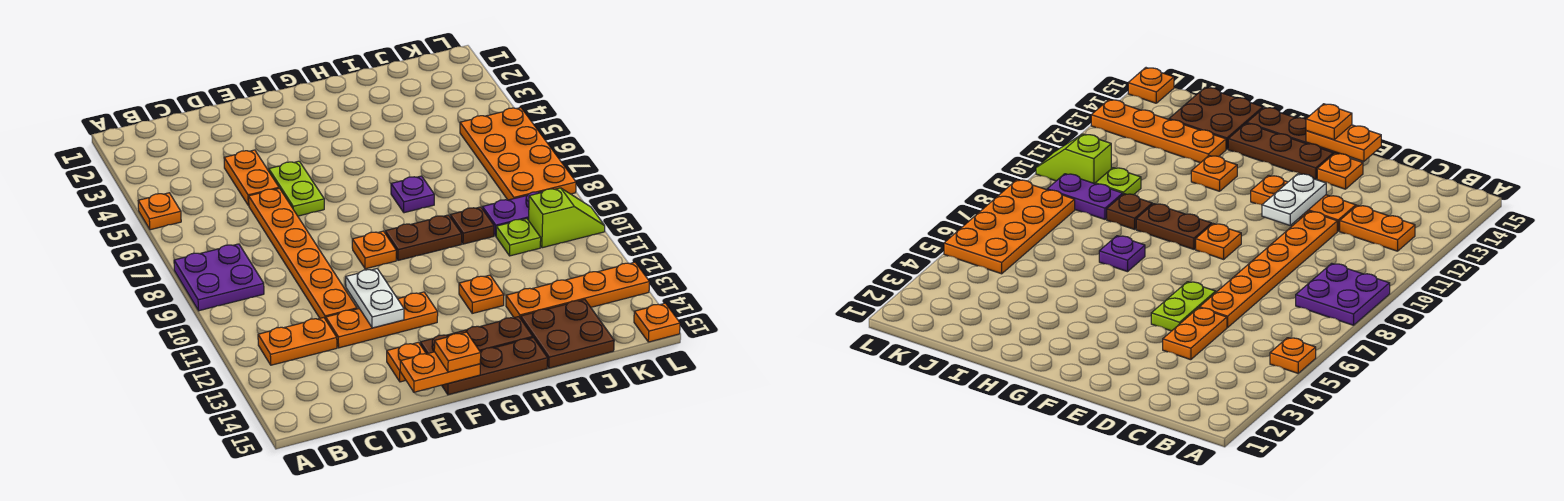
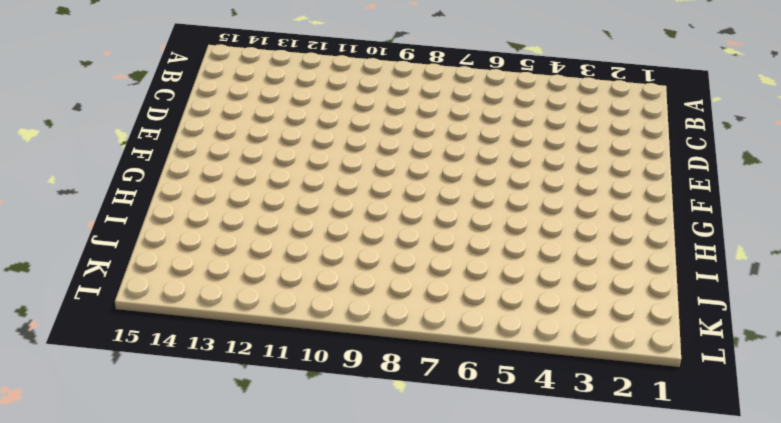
none -> orange plate A5 level 1
none -> purple plate A8:B9 level 1
none -> orange plate B12:C12 level 1

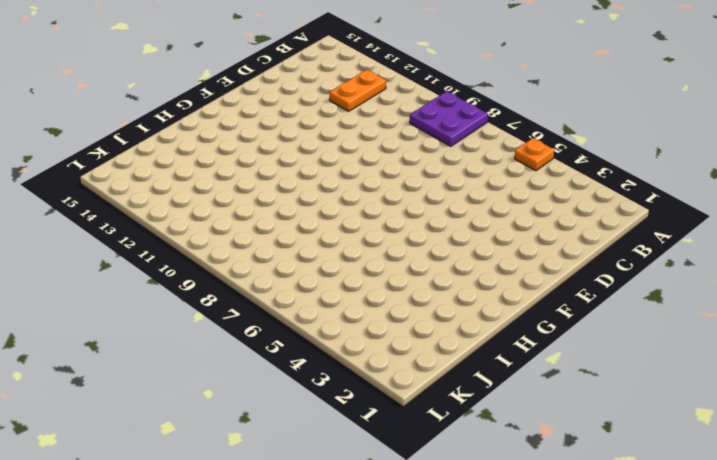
none -> orange plate D4:D5 level 1
none -> orange plate D6:D11 level 1
none -> orange plate D12:F12 level 1

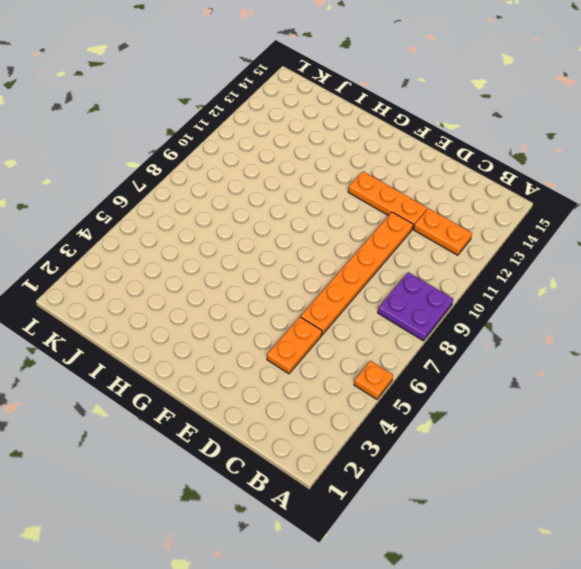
none -> lime plate E5:E6 level 1
none -> orange plate E14 level 1
none -> orange plate F9 level 1

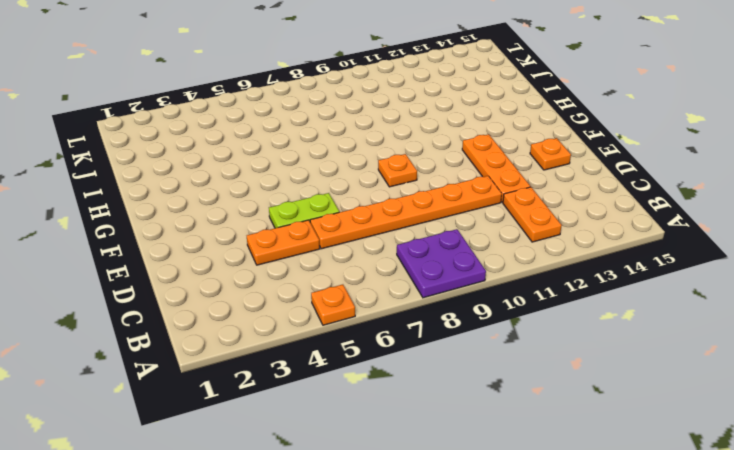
none -> brown plate F14:H14 level 1
none -> brown plate F15:H15 level 1
none -> brown plate G9:H9 level 1

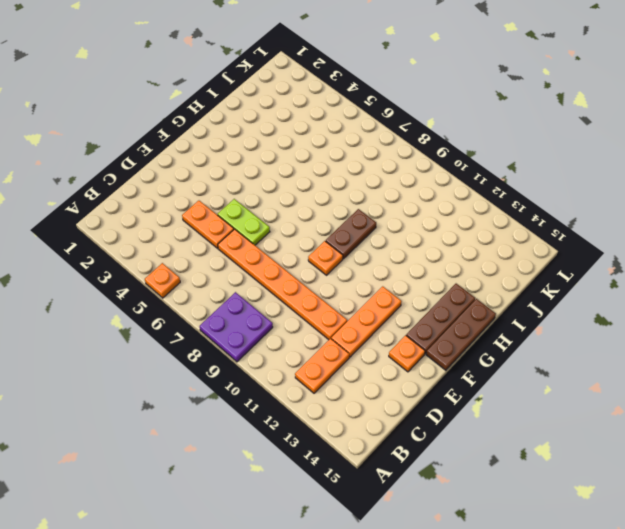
none -> purple plate H7 level 1
none -> orange plate H12 level 1
none -> brown plate I9 level 1

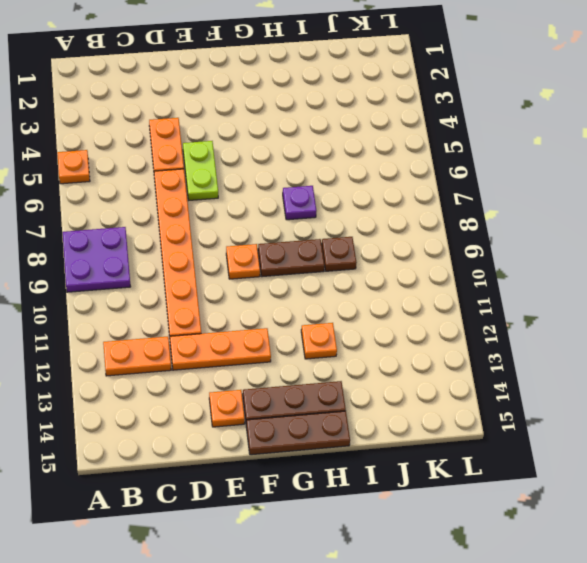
none -> orange plate I13:L13 level 1
none -> brown plate I14:J15 level 1
none -> purple plate J9:K9 level 1

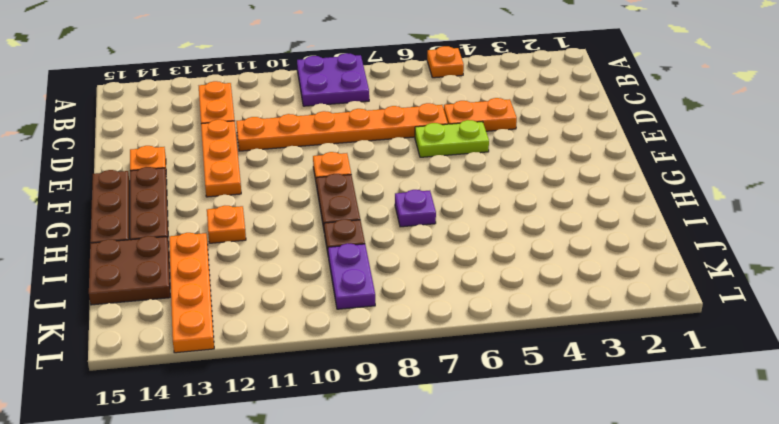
none -> lime plate J10 level 1
none -> orange plate K5:L8 level 1
none -> lime slope K10:L10 level 1 top K

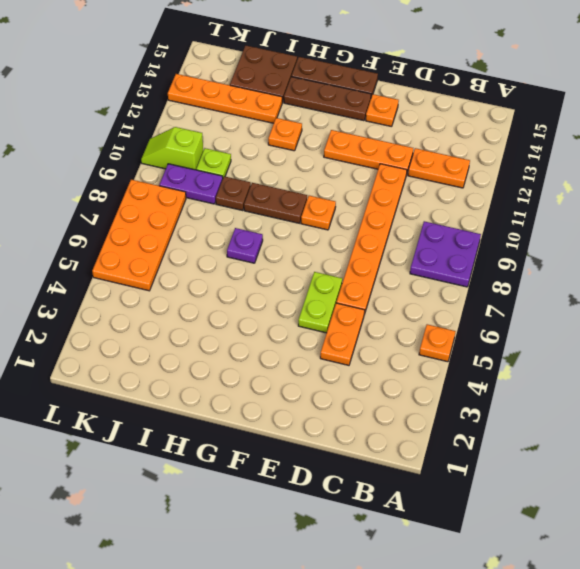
none -> orange plate L15 level 1
none -> white plate E11:E12 level 2
none -> orange plate E15:F15 level 2

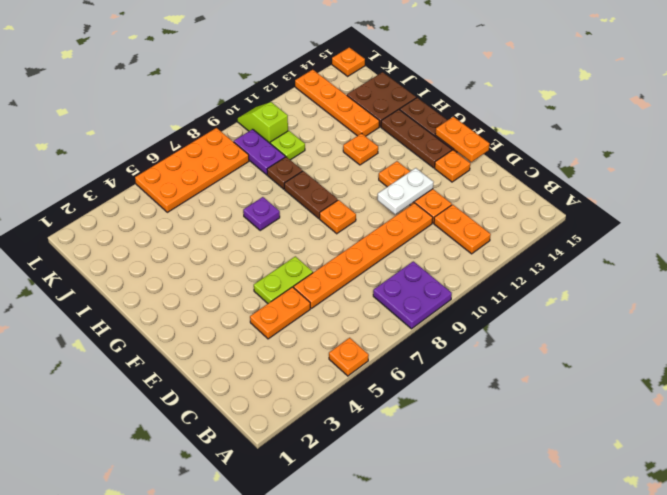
none -> orange plate F15 level 3

